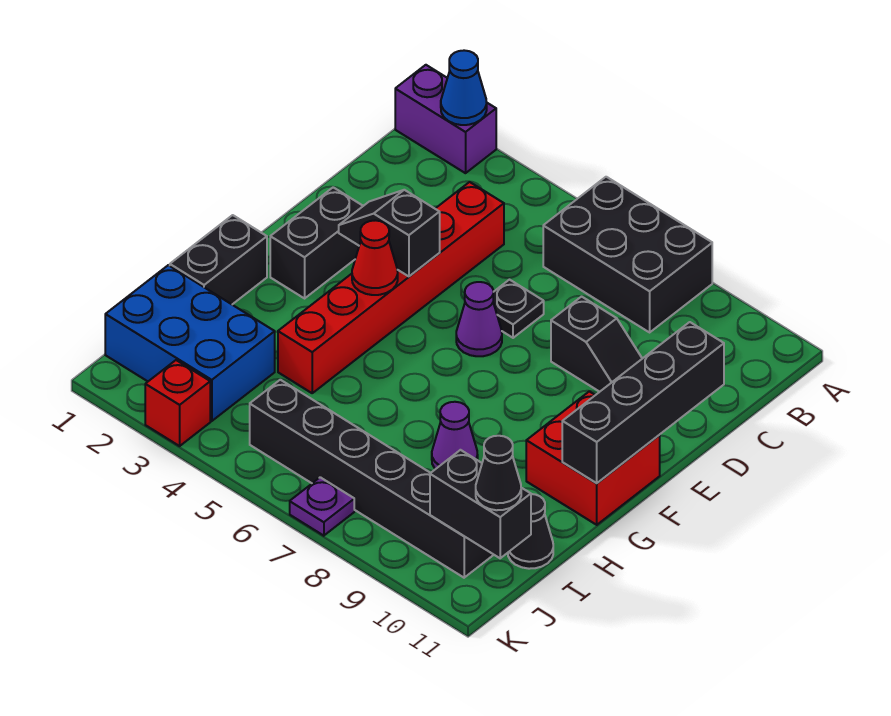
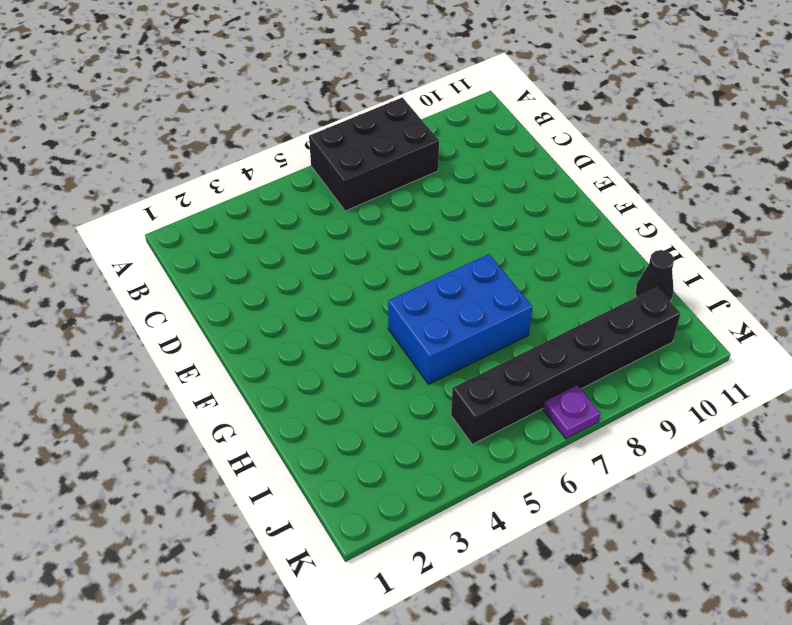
blue brick G5:H7 level 1 -> blue brick I1:J3 level 1
none -> purple brick A1:A2 level 1
none -> red brick C4:H4 level 1
none -> black plate D6 level 1

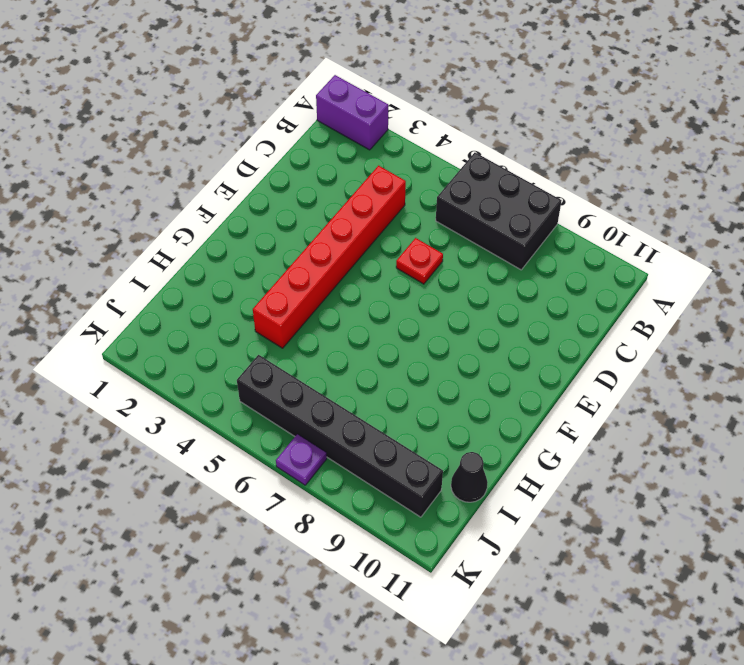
red plate D6 level 1 -> black plate D6 level 1
none -> black slope D8:D9 level 1 top 8
none -> black brick E2:F2 level 1
none -> purple cone E6 level 1

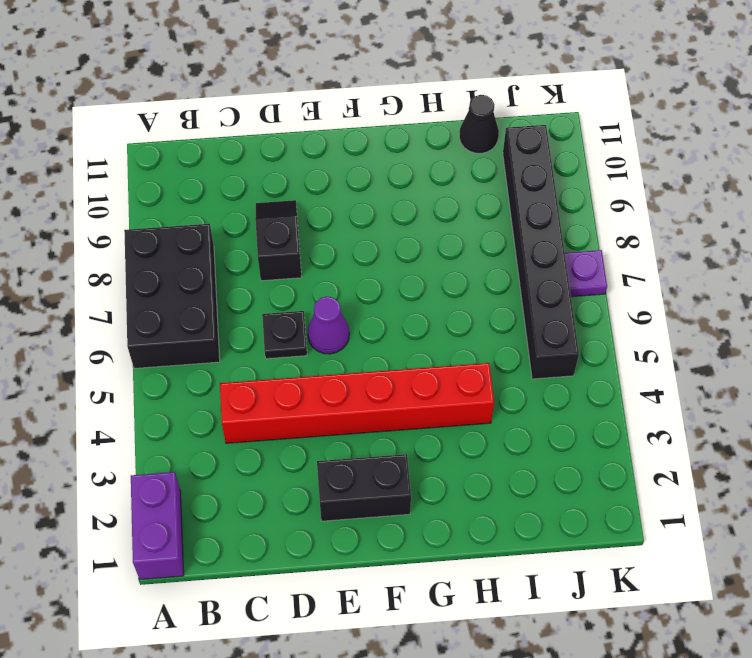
none -> red brick F10:G11 level 1
none -> black brick G1:H1 level 1
none -> purple cone H8 level 1

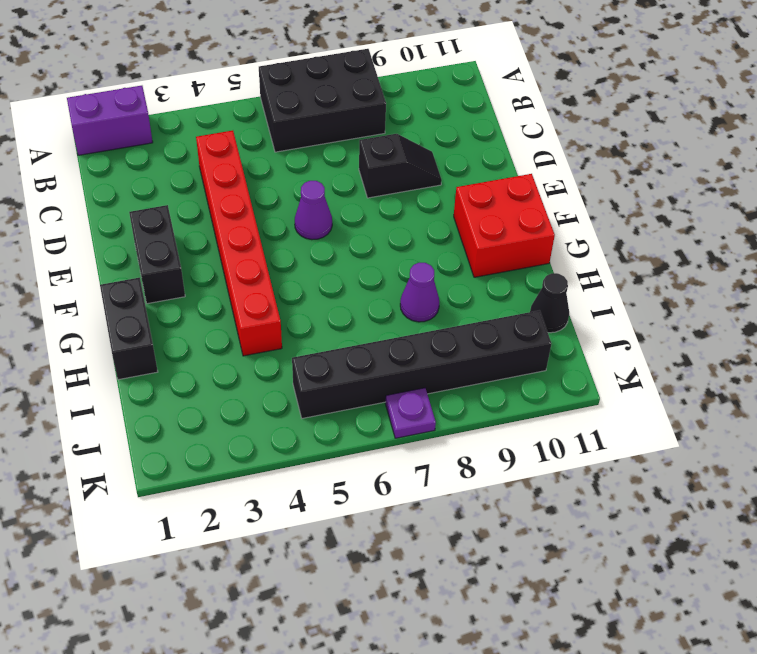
none -> black plate D6 level 1
none -> blue brick I1:J3 level 1
none -> red brick K3 level 1

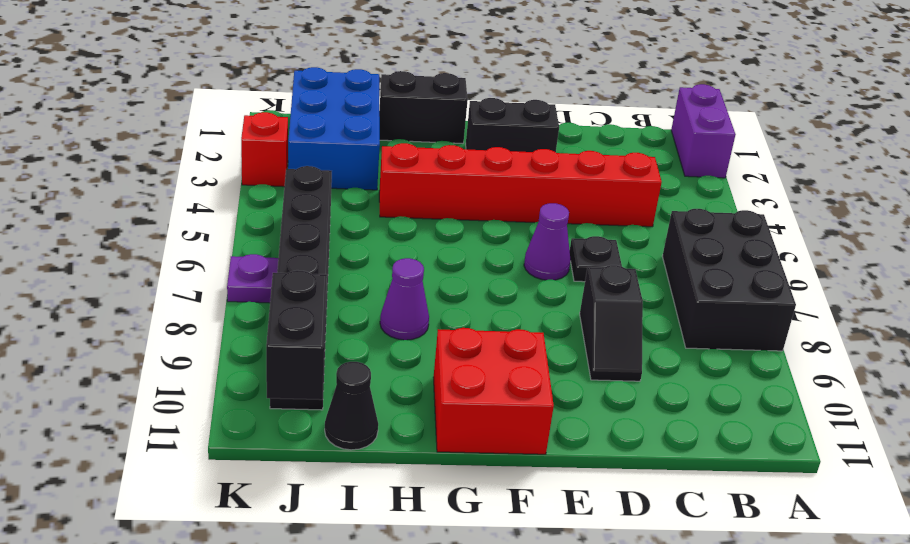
none -> blue cone A2 level 2
none -> black brick D11:G11 level 2
none -> black slope E3:E4 level 2 top 4

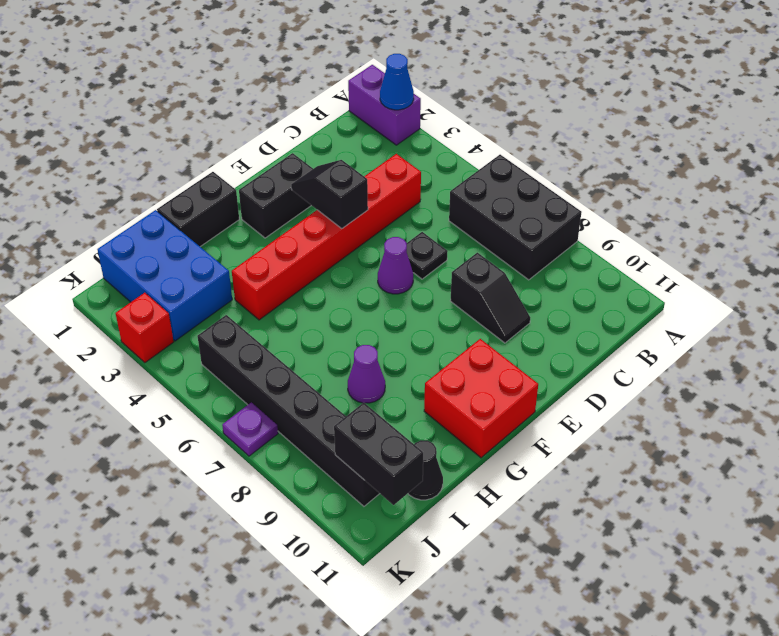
none -> black brick D11:G11 level 2
none -> red cone F4 level 2
none -> black cone J11 level 3

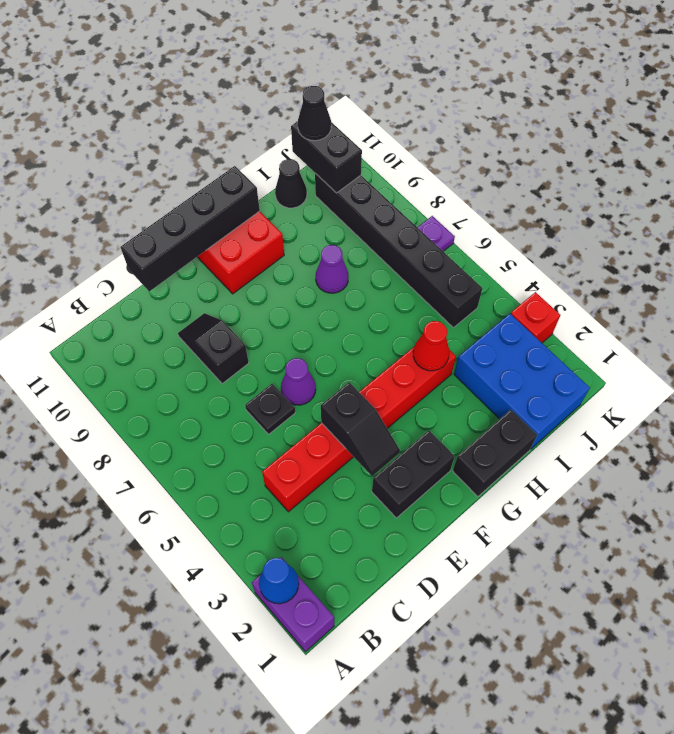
red cone H4 level 2 -> red cone F4 level 2
none -> black brick A6:B8 level 1

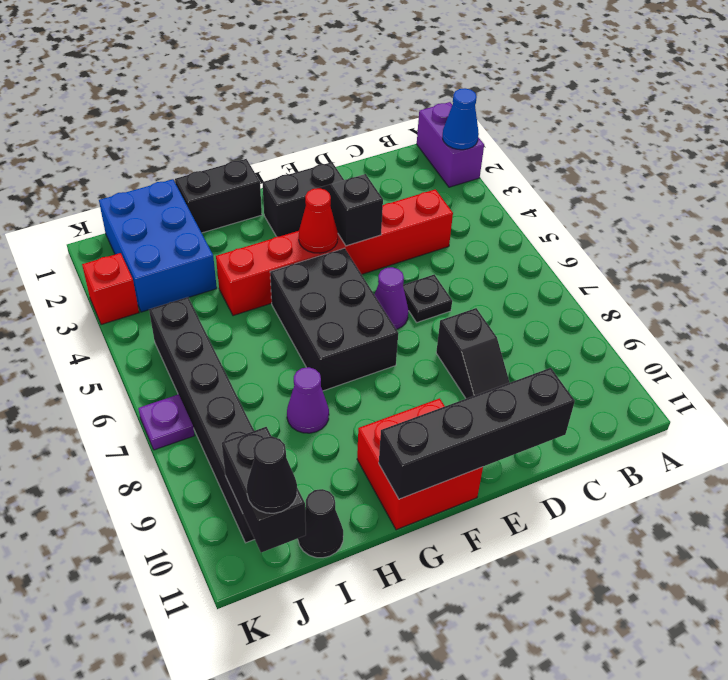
black brick F5:G7 level 1 -> black brick A6:B8 level 1

